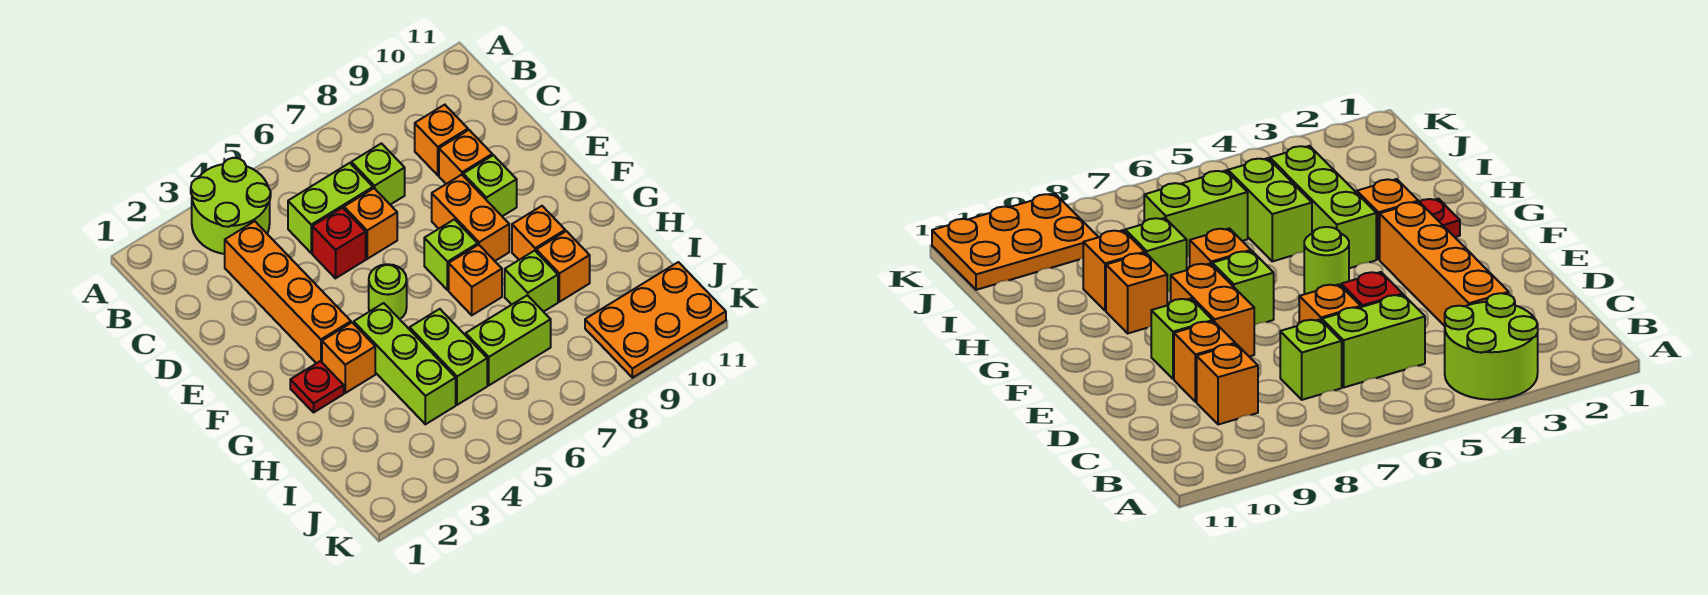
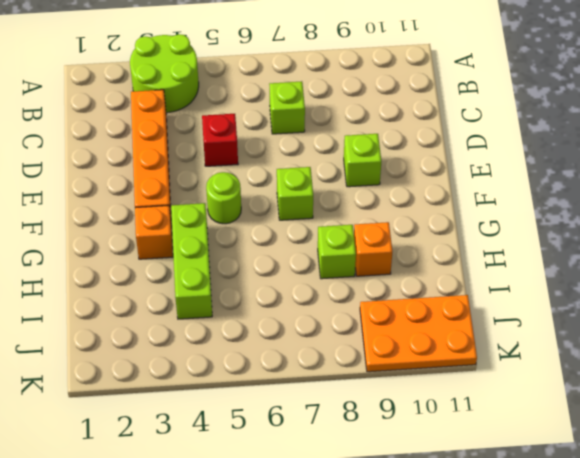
none -> lime brick C5:C6 level 1
none -> orange brick C9 level 1
none -> orange brick D6 level 1

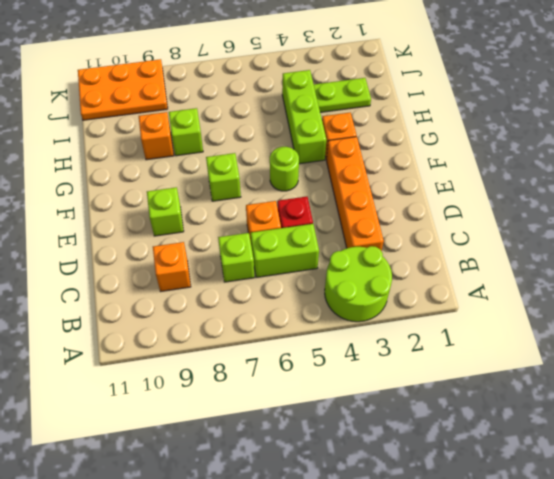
lime plate I2:I3 level 1 -> none
none -> orange brick D9 level 1
none -> orange brick E8:F8 level 1
none -> red plate G2 level 1

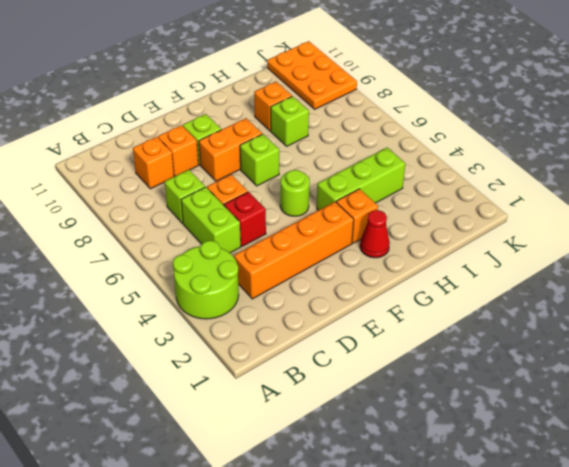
red cone G2 level 1 -> red plate G2 level 1
none -> orange brick G7 level 1
none -> orange brick G9 level 1
none -> lime brick H5:I5 level 1

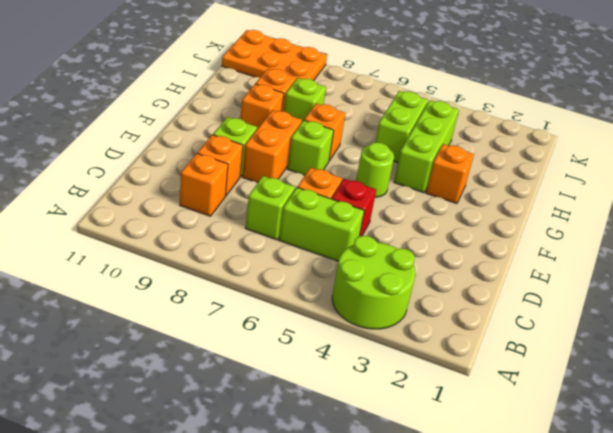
none -> orange brick C3:F3 level 1
none -> red plate G2 level 1
none -> lime brick I6:I7 level 1

